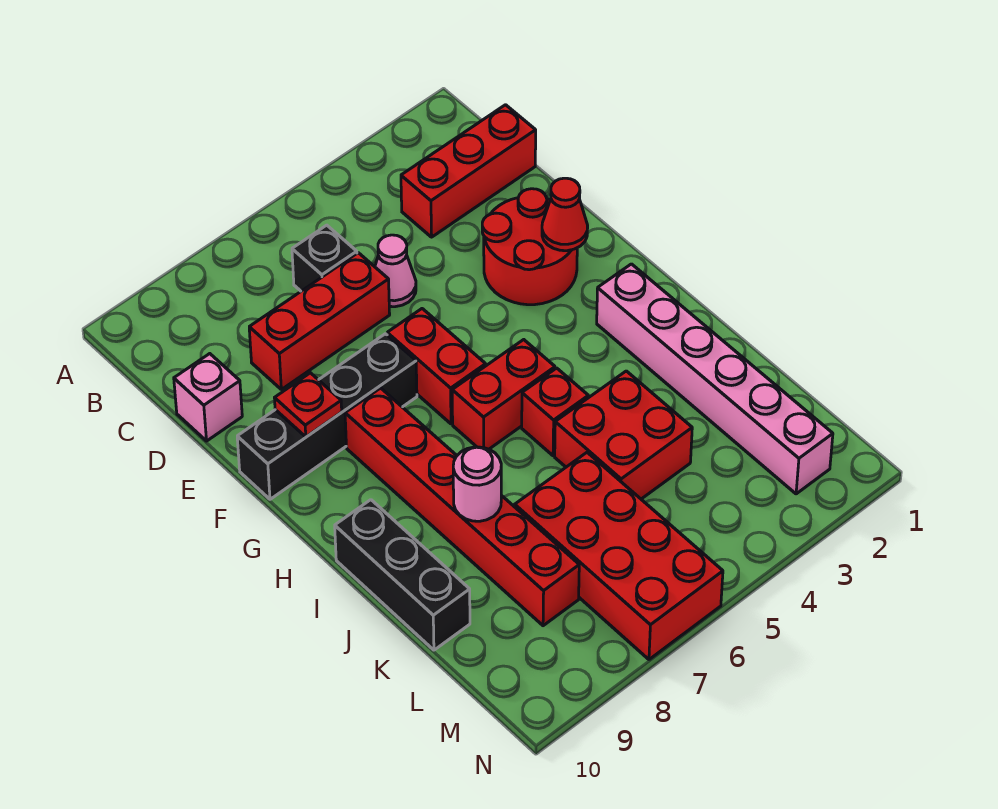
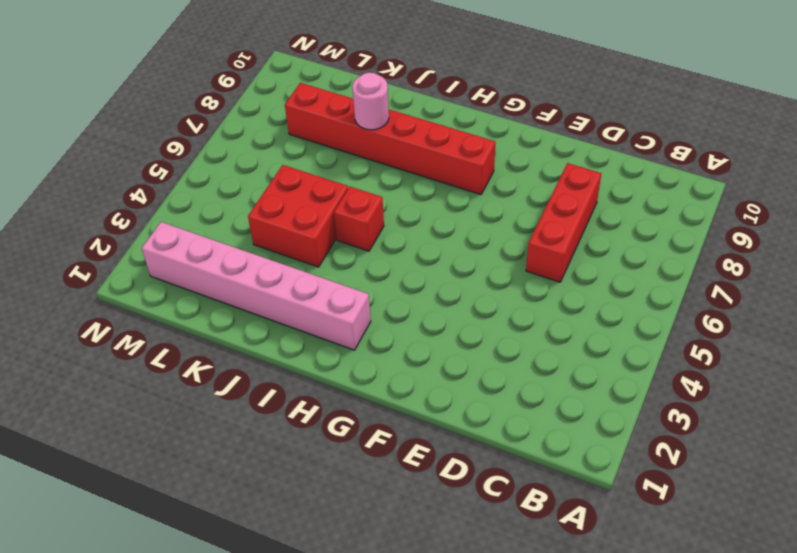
none -> red brick C1:C3 level 1
none -> black brick C6 level 1
none -> pink cone D5 level 1

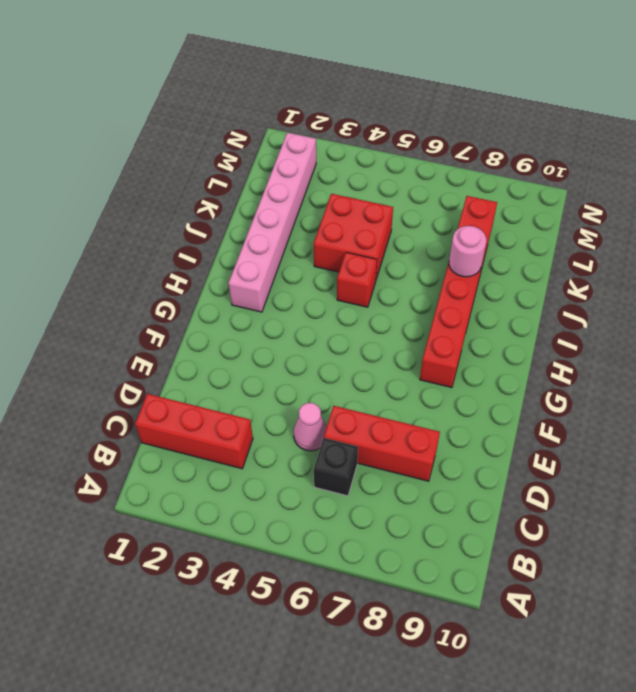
none -> pink brick D10 level 1
none -> red round brick E2:F3 level 1
none -> red brick F6:G6 level 1

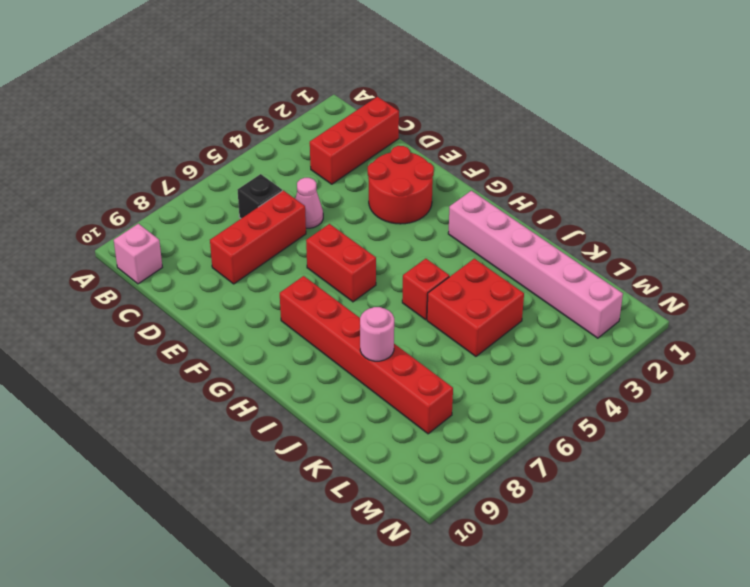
pink brick B10 level 1 -> pink brick D10 level 1
none -> black brick F7:F10 level 1
none -> red brick H5:H6 level 1
none -> black brick I10:K10 level 1

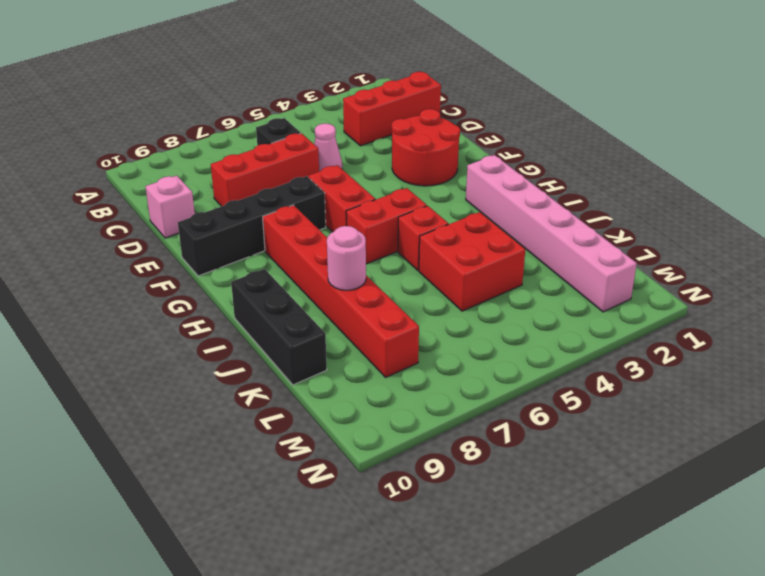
none -> red brick K6:N7 level 1
none -> red cone F2 level 2
none -> red plate F9 level 2

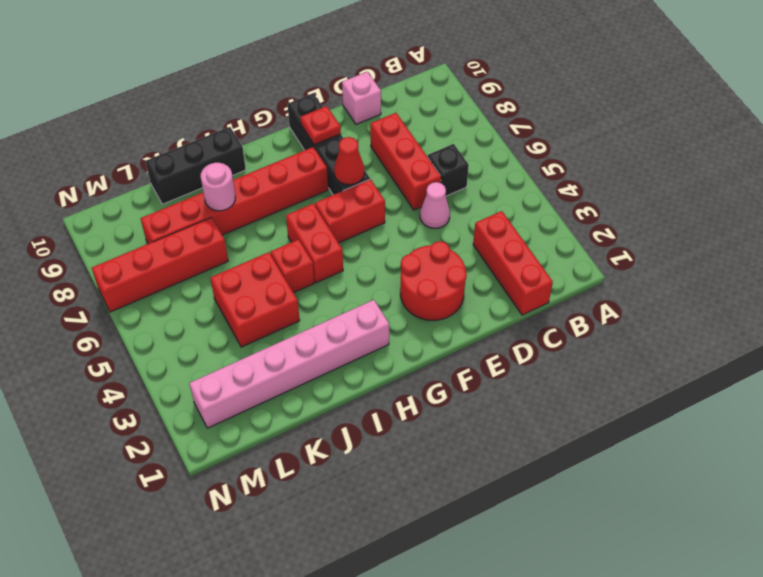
red cone F7 level 2 -> red cone F2 level 2
red brick K7:N7 level 1 -> red brick K6:N7 level 1

